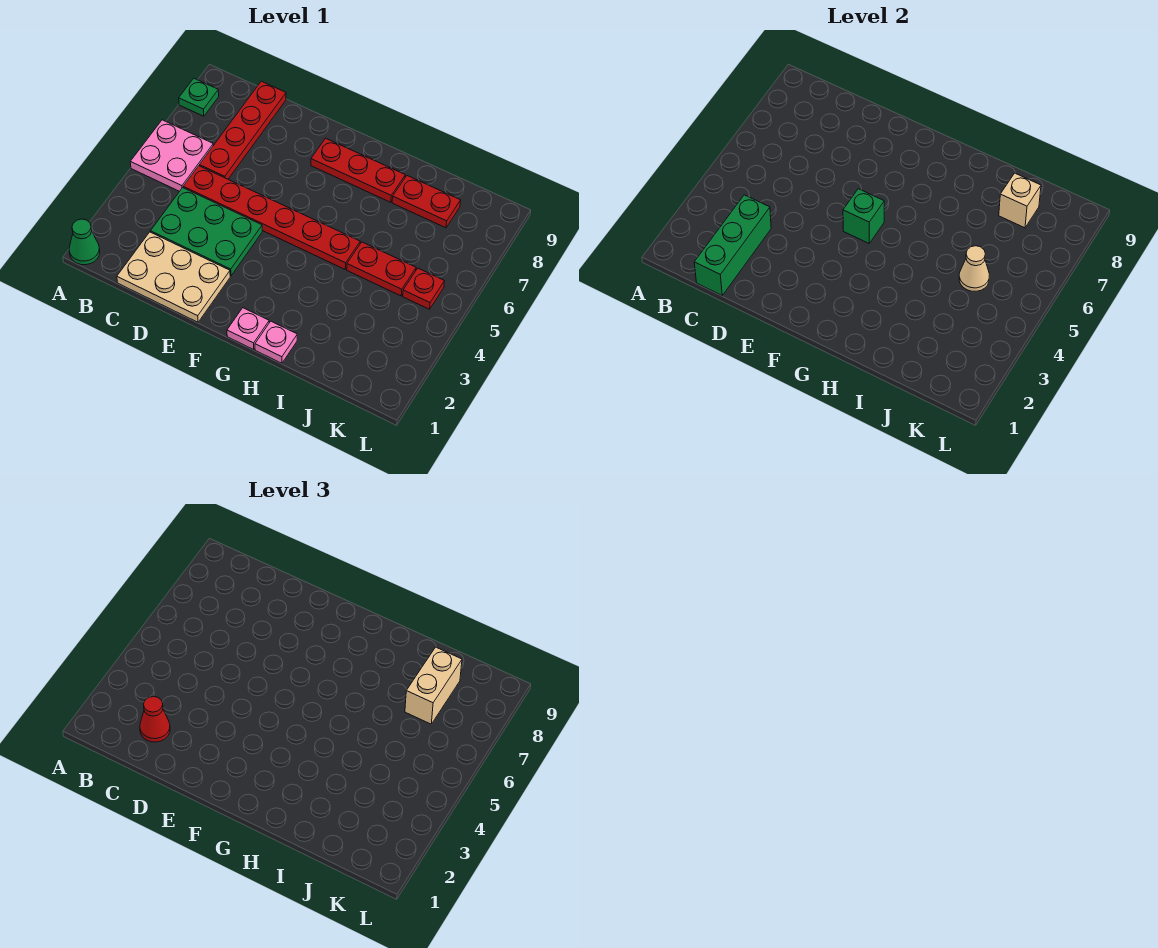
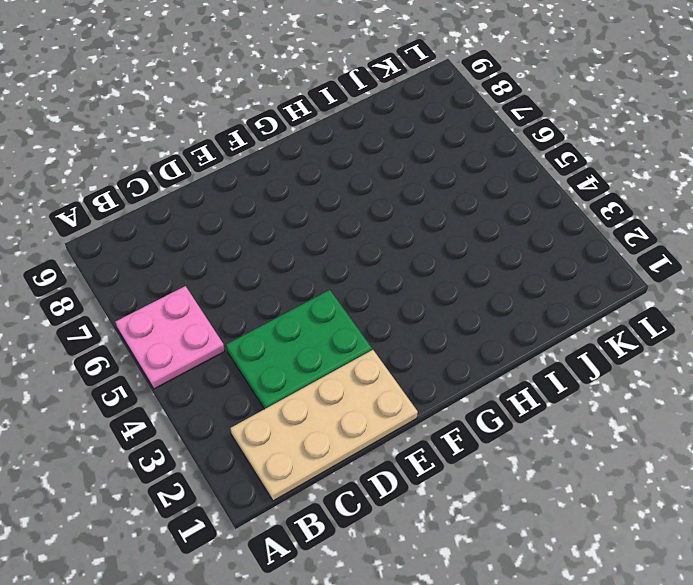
tan plate B1:E2 level 1 -> tan plate C1:E2 level 1
none -> green cone A1 level 1
none -> green plate A8 level 1
none -> red plate C5:H5 level 1

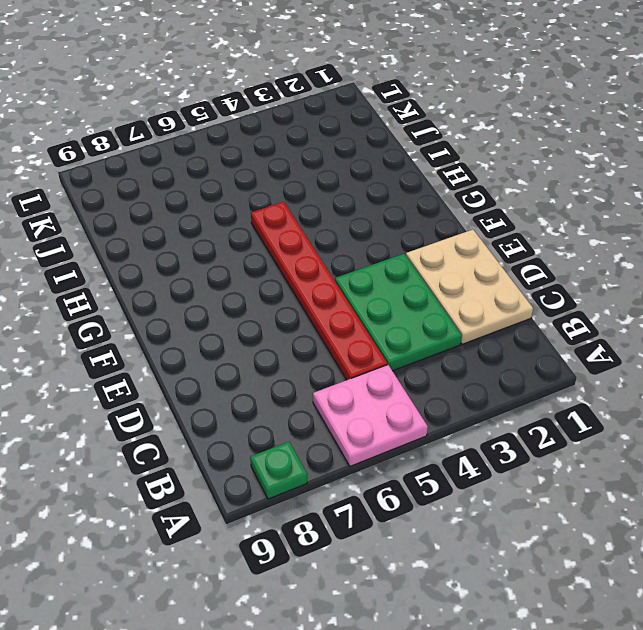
none -> green cone A1 level 1
none -> red plate C6:C9 level 1
none -> red plate F8:H8 level 1

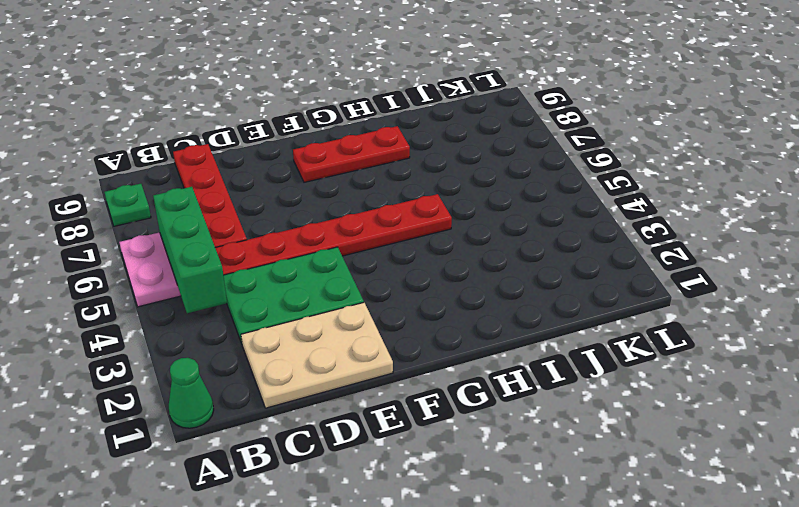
green brick B4:B6 level 2 -> green brick C1:C3 level 2
none -> pink plate G1 level 1
none -> pink plate H1 level 1
none -> red plate I5:J5 level 1

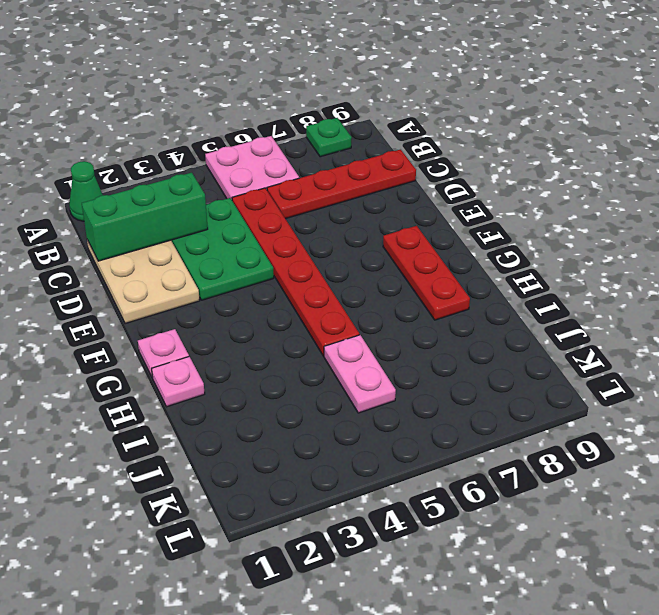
pink plate I5:J5 level 1 -> red plate I5:J5 level 1
none -> red plate I8:J8 level 1
none -> red plate K5 level 1
none -> green brick F5 level 2

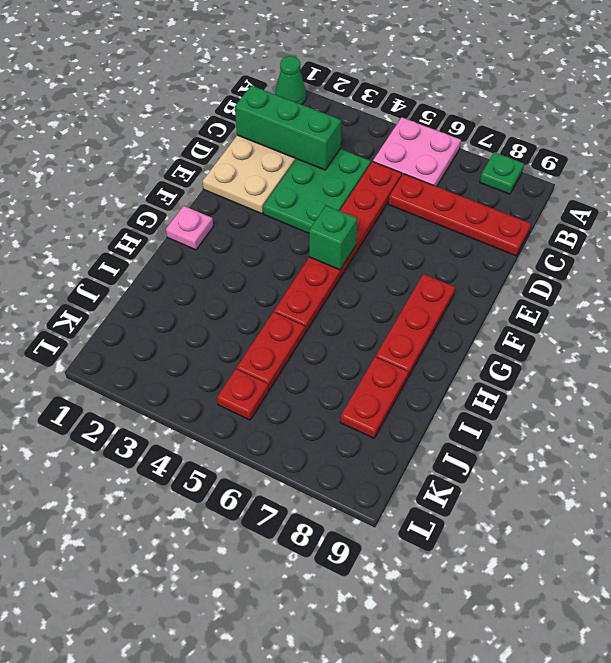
none -> pink plate H1 level 1
none -> tan cone J5 level 2
none -> tan brick J8 level 2

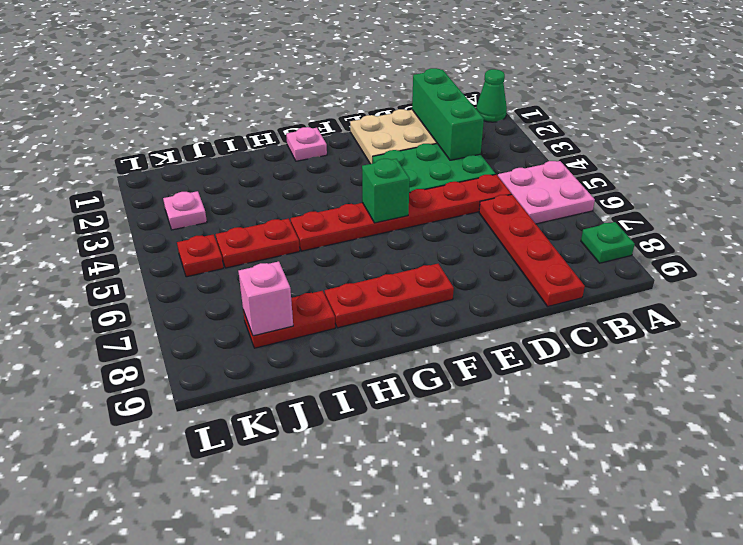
pink brick J8 level 2 -> tan brick J8 level 2
pink plate K3 level 1 -> pink plate H1 level 1
none -> tan cone J5 level 2
none -> red cone C2 level 3
none -> tan brick J7:J8 level 3

